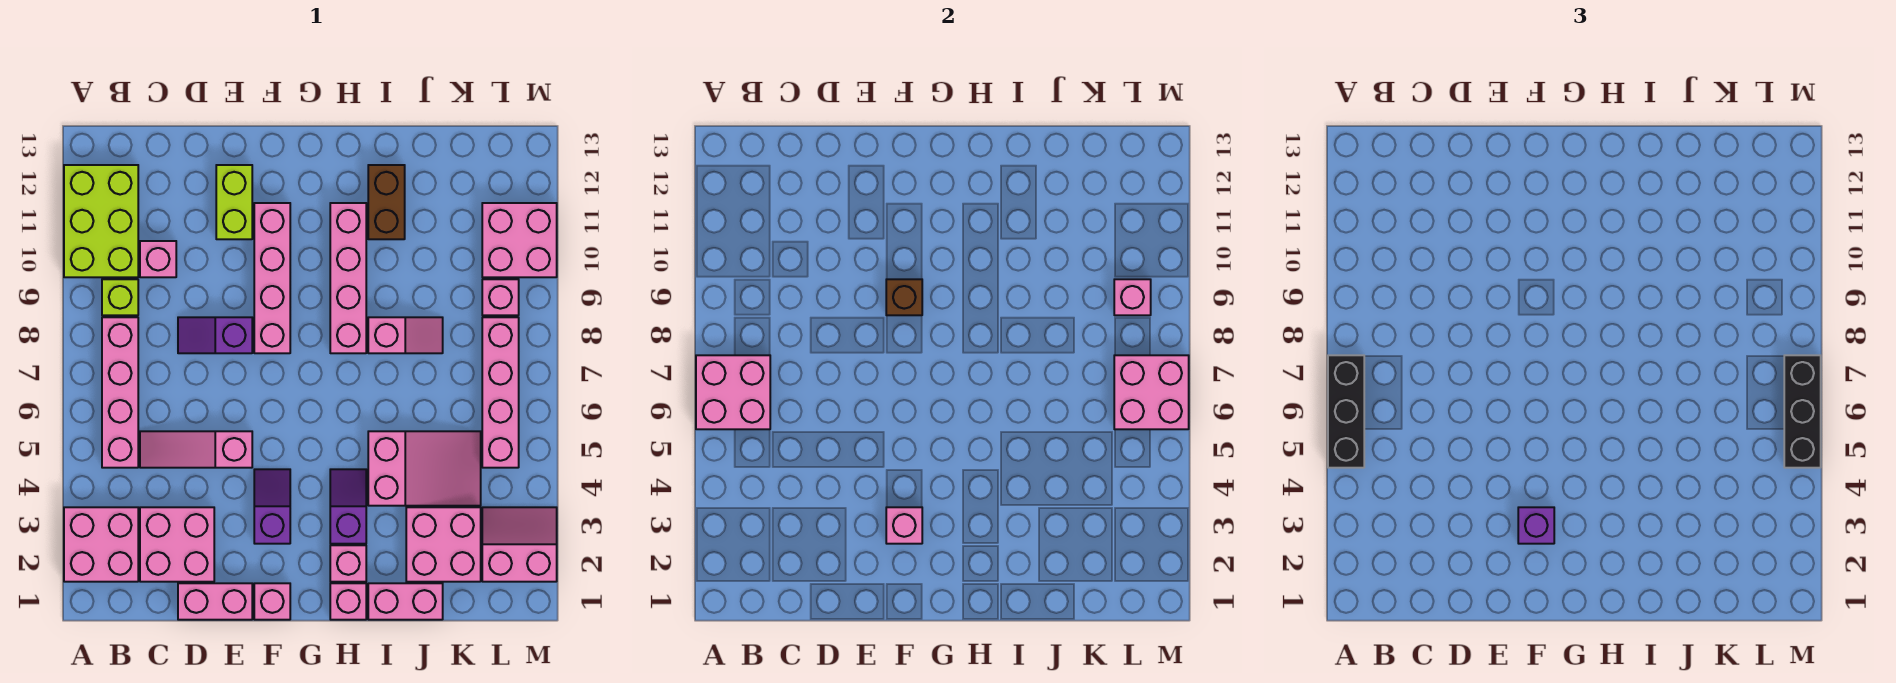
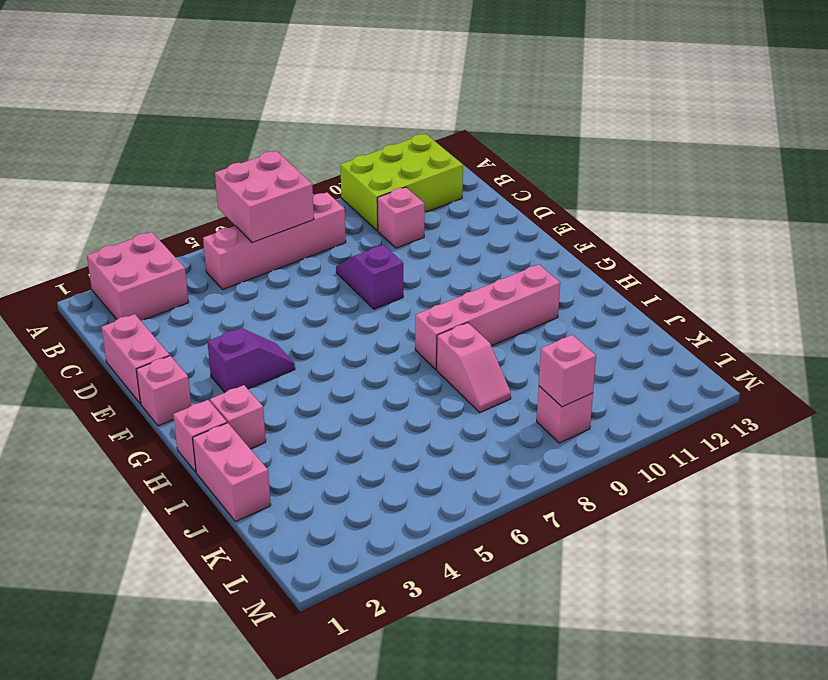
none -> lime brick B9 level 1
none -> pink brick C2:D3 level 1
none -> pink slope C5:E5 level 1 top E
none -> lime brick E11:E12 level 1

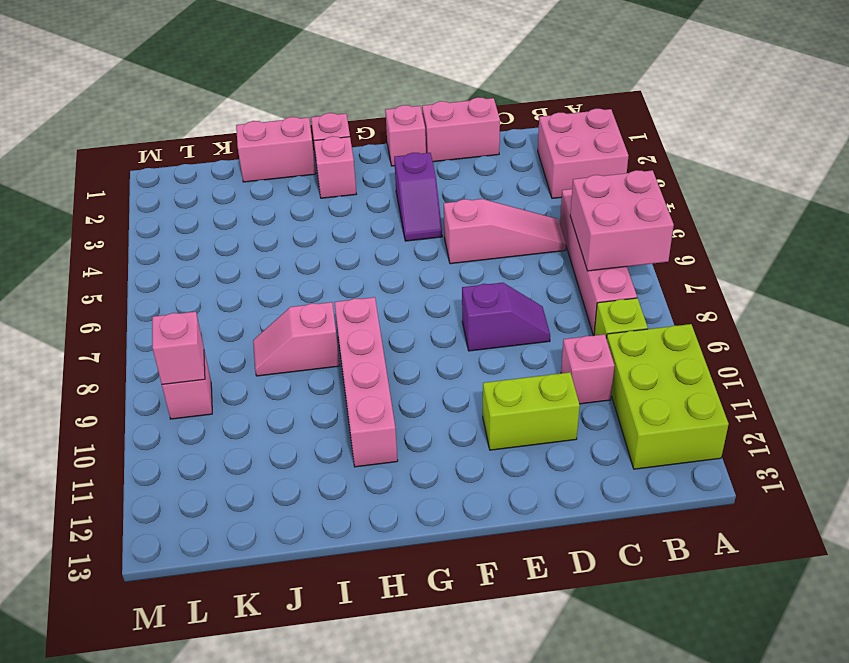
lime brick D11:E11 level 1 -> lime brick E11:E12 level 1
none -> pink brick C2:D3 level 1
none -> pink brick F8:F11 level 1
none -> purple slope H3:H4 level 1 top 3
none -> pink slope I4:K5 level 1 top I

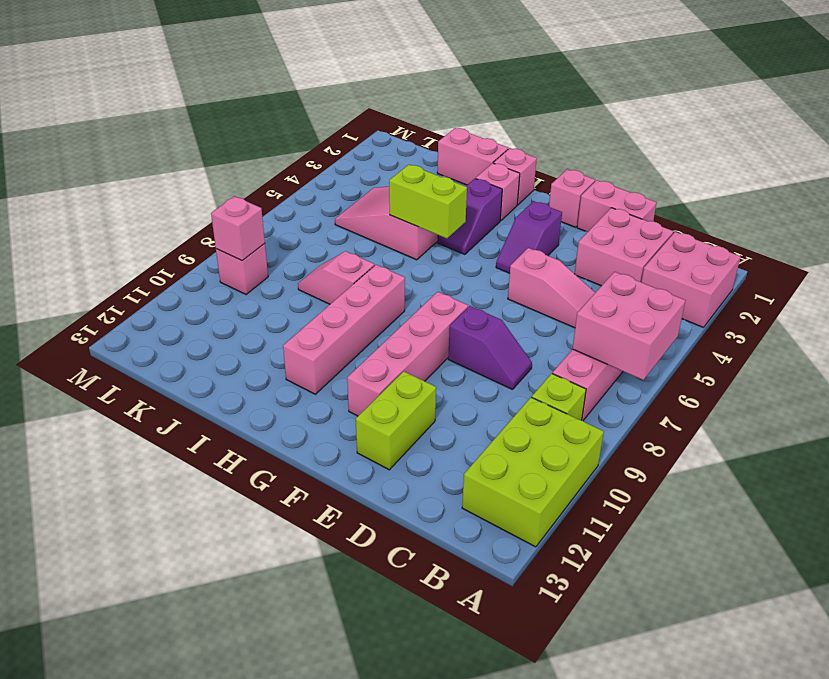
lime brick H5:I5 level 2 -> none
none -> pink brick C10 level 1
none -> brown brick I11:I12 level 1
none -> pink brick J2:K3 level 1
none -> pink slope L2:M3 level 1 top 2

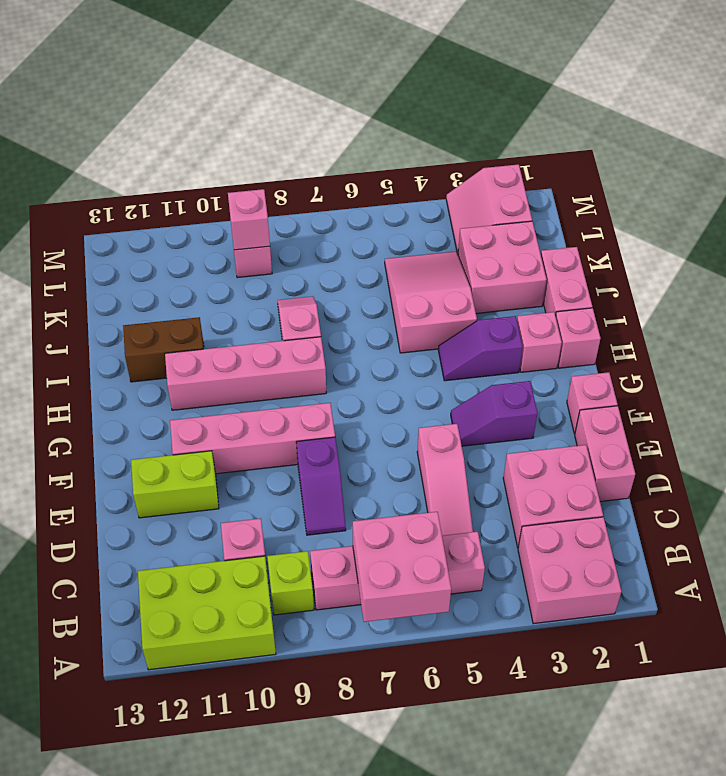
none -> pink brick L5:L8 level 1
none -> pink brick L10:M11 level 1
none -> pink brick F3 level 2
none -> brown brick F9 level 2

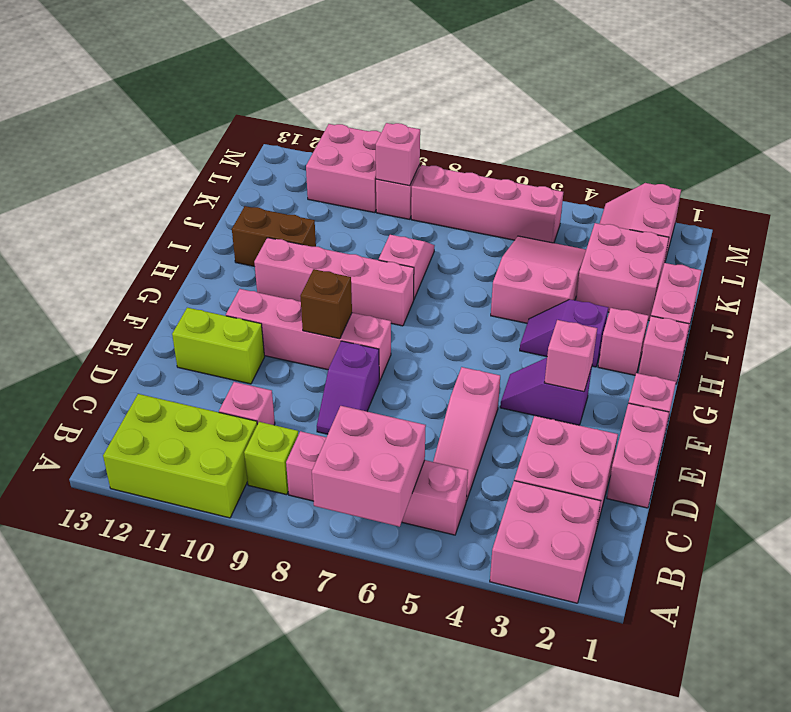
none -> pink brick L6:M7 level 2
none -> black brick A5:A7 level 3
none -> purple brick F3 level 3
none -> black brick M5:M7 level 3

